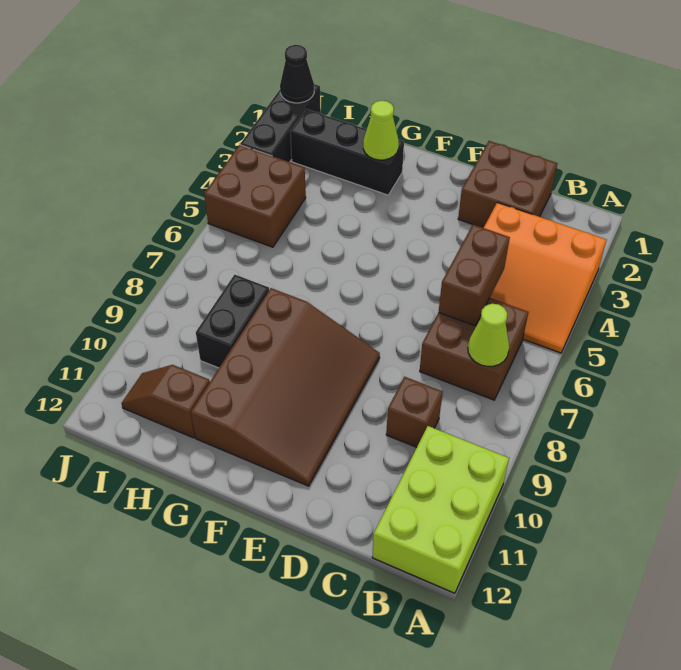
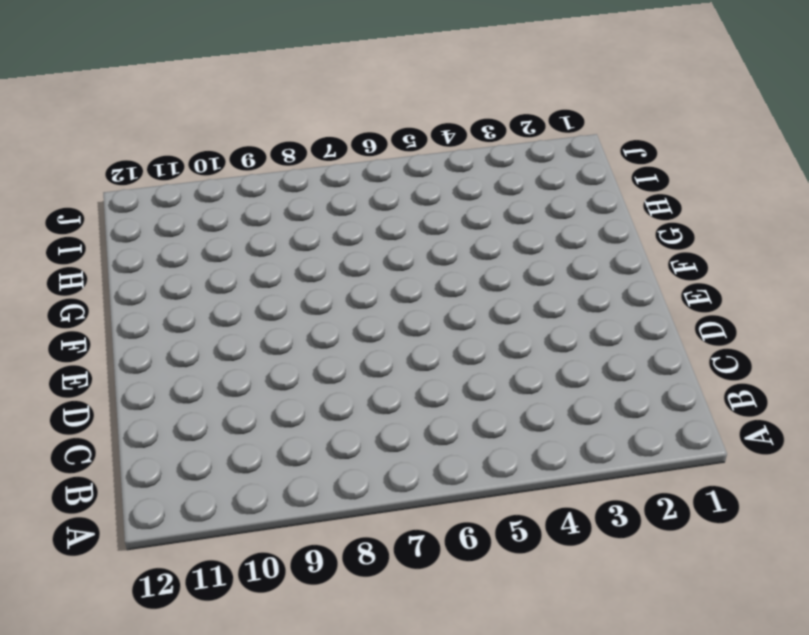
none -> orange slope A3:C5 level 1 top 3
none -> lime brick A10:B12 level 1
none -> brown brick B6:C7 level 1

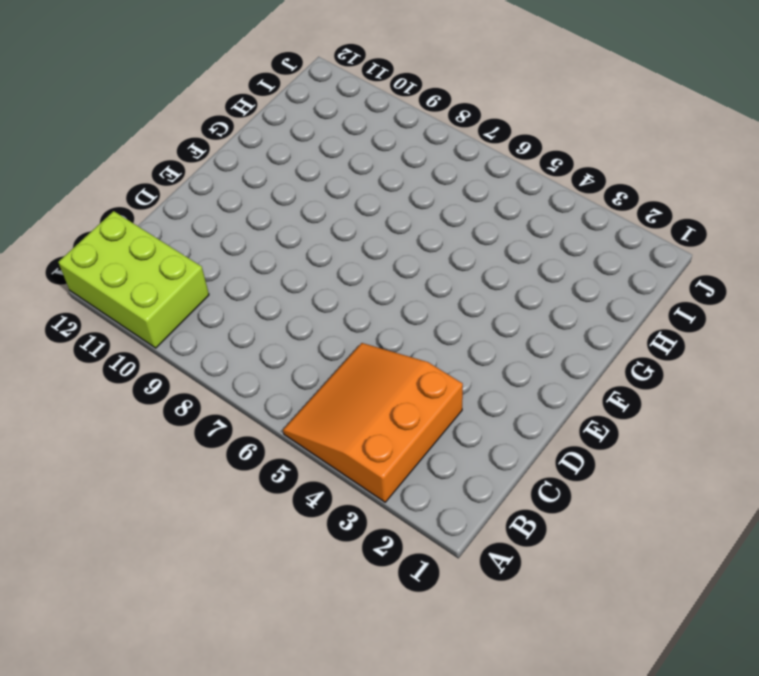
none -> brown brick B6:C7 level 1
none -> brown brick C1:D2 level 1
none -> brown brick C9 level 1

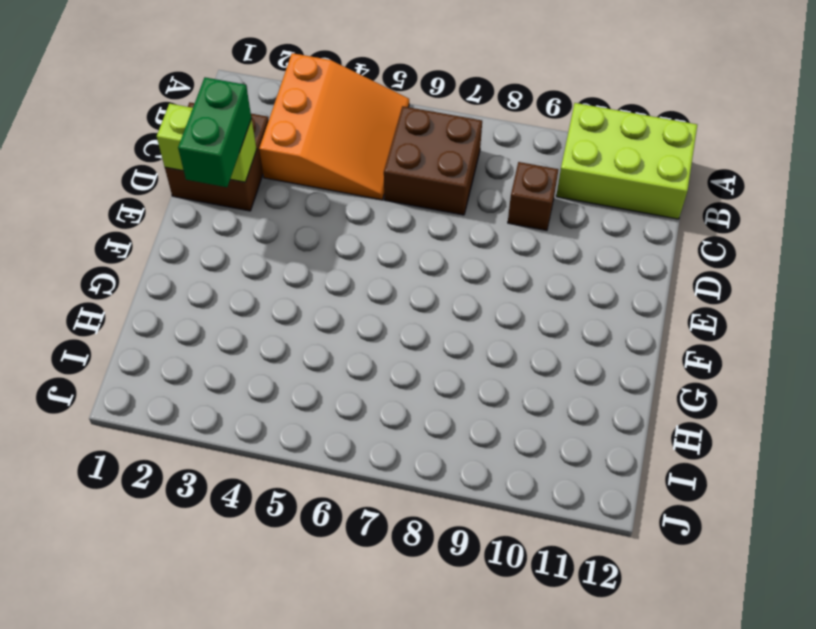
lime brick D1:D2 level 2 -> none
green brick D2:E2 level 3 -> none
none -> brown slope E8:G11 level 1 top G
none -> black brick G2:I2 level 1
none -> black brick H8:H9 level 1

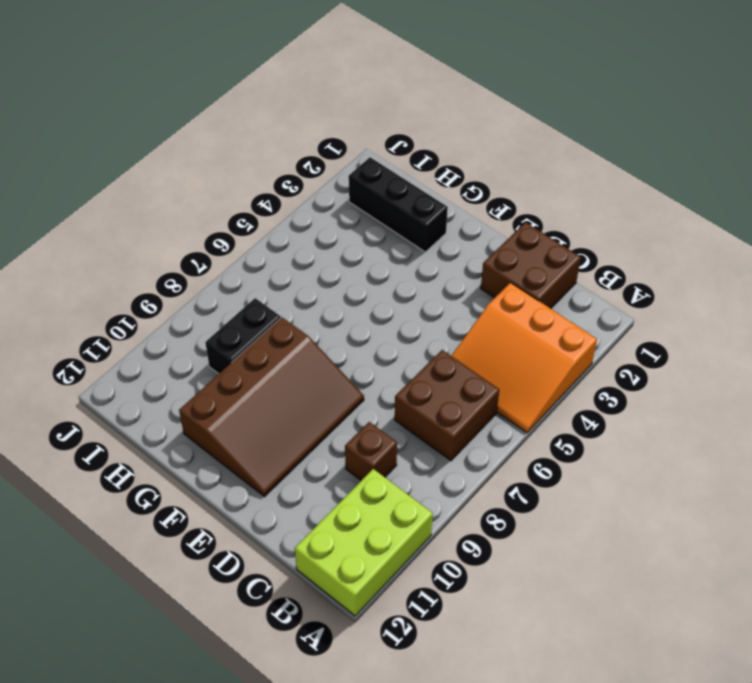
none -> brown slope H11:I11 level 1 top H
none -> brown brick I4:J5 level 1
none -> black brick J1:J3 level 1

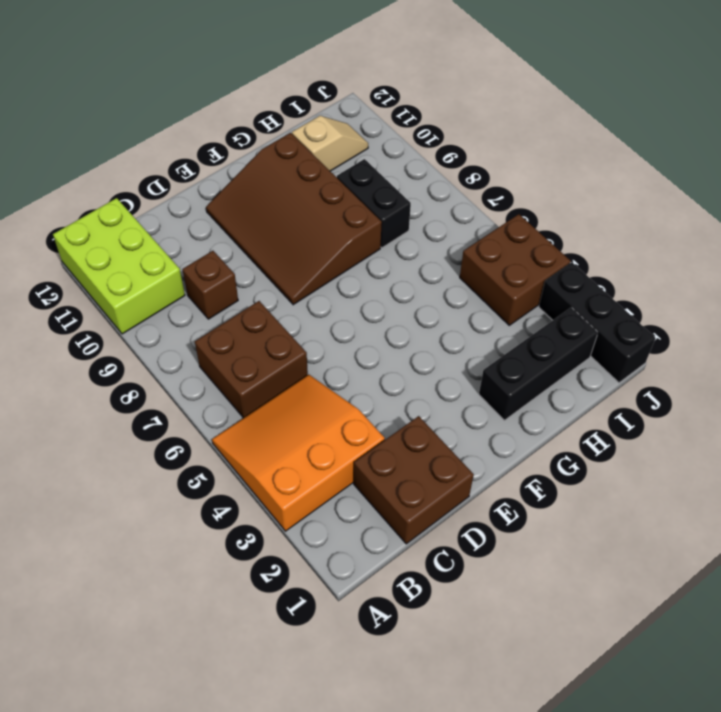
tan slope H11:I11 level 1 top H -> brown slope H11:I11 level 1 top H
none -> lime cone B7 level 2
none -> brown brick C5:C6 level 2
none -> lime cone G2 level 2

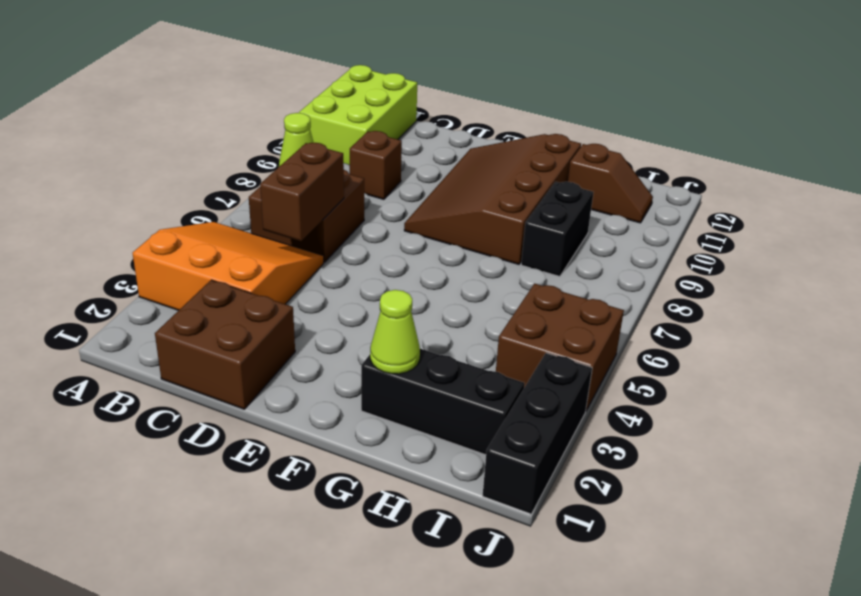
none -> black cone J1 level 2

